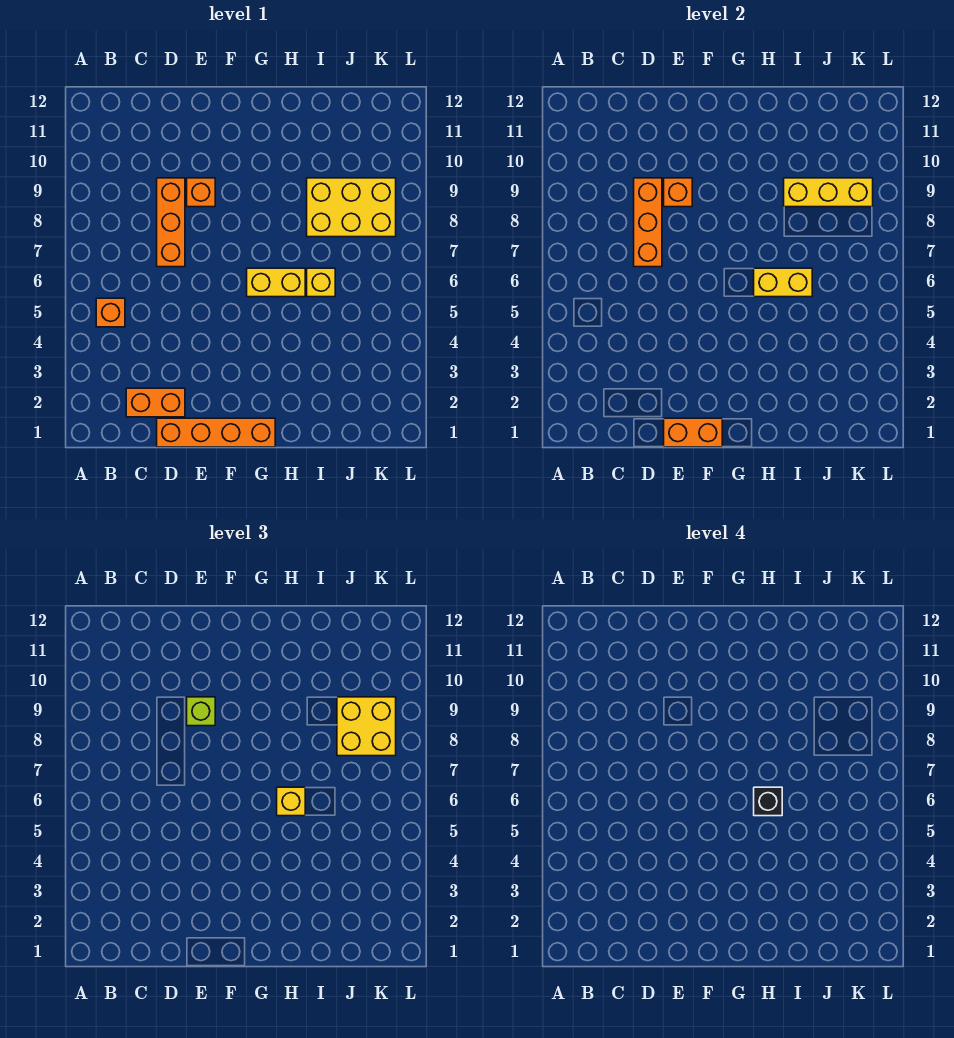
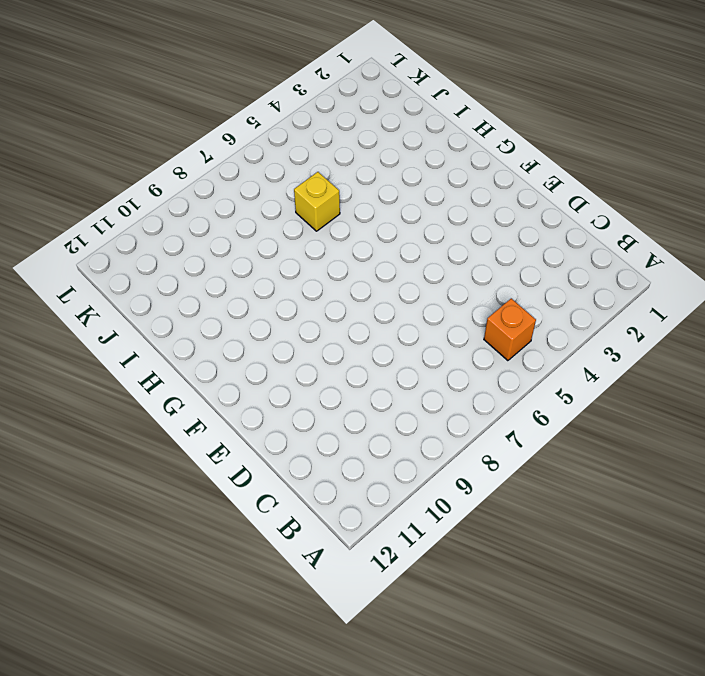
none -> orange brick C2:D2 level 1
none -> orange brick D1:G1 level 1
none -> orange brick D7:D9 level 1

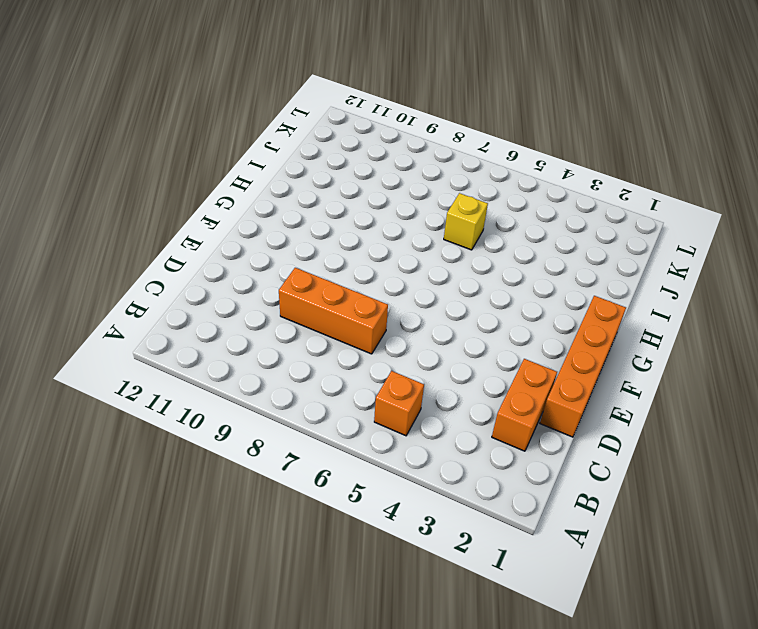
none -> orange brick E9 level 1
none -> yellow brick G6:H6 level 1
none -> yellow brick I8:K9 level 1

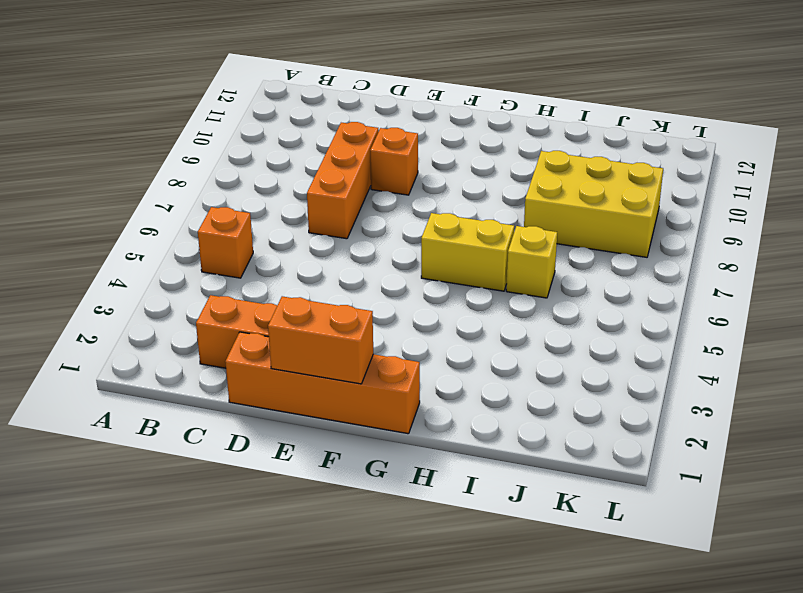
none -> orange brick D7:D9 level 2
none -> orange brick E9 level 2
none -> yellow brick H6:I6 level 2

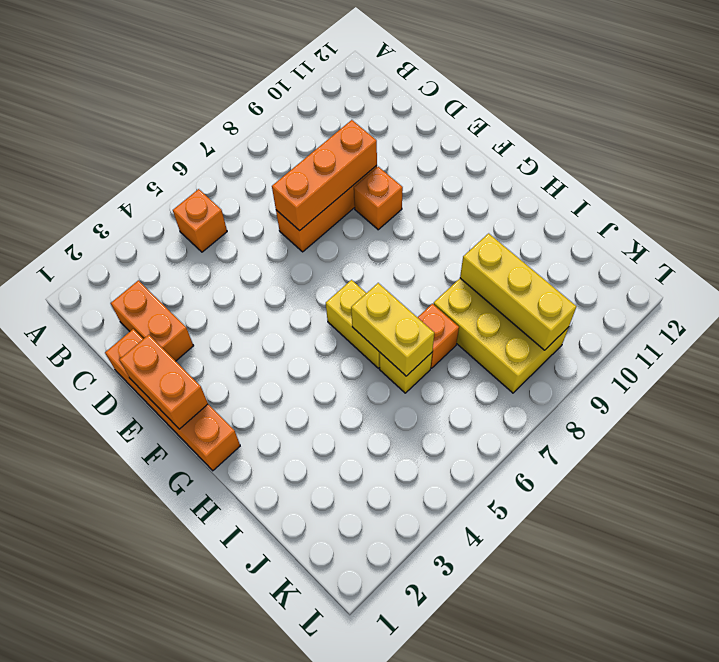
orange brick I7 level 1 -> orange brick E9 level 2
none -> lime brick E9 level 3
none -> yellow brick H6 level 3
none -> yellow brick J8:K9 level 3

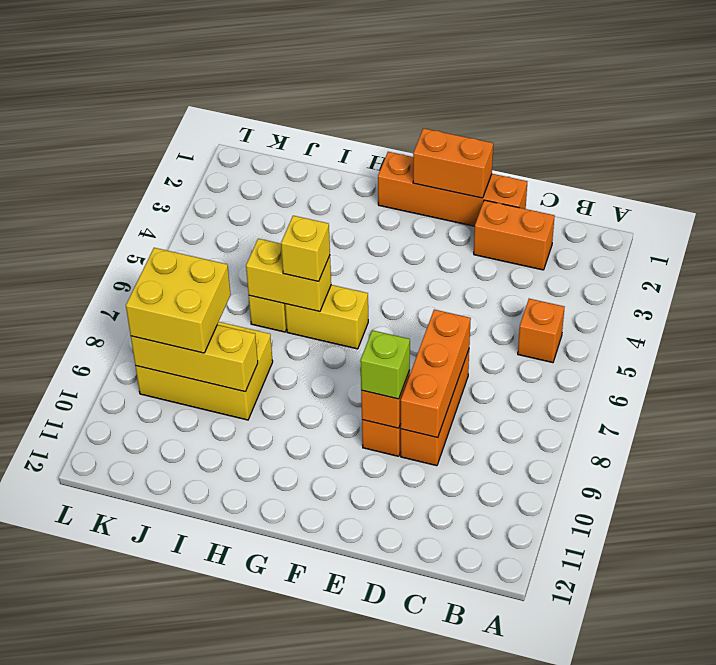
none -> black brick H6 level 4

